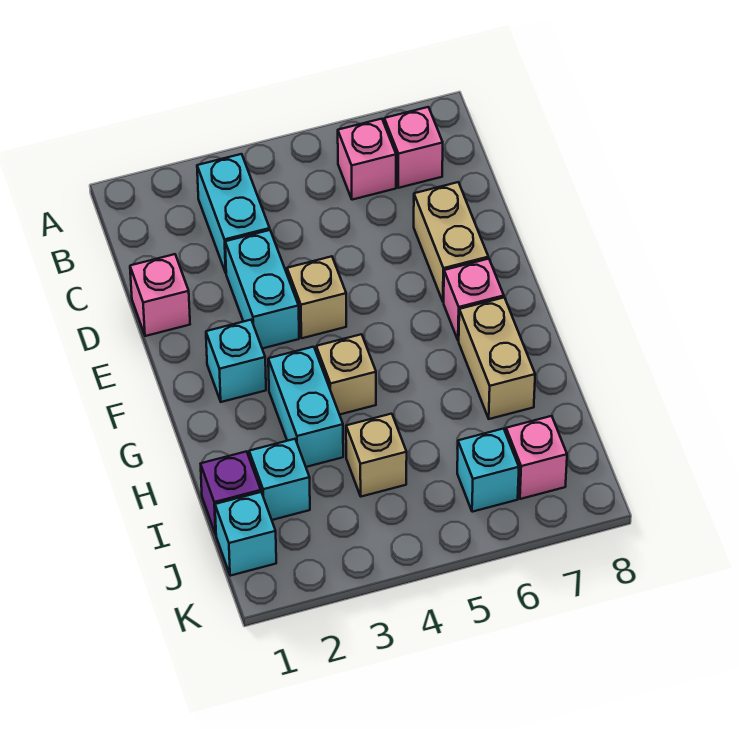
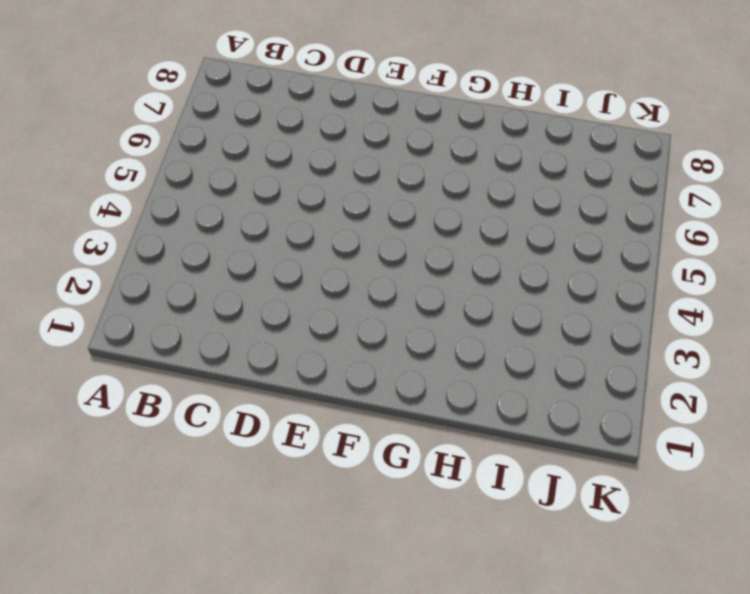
none -> cyan brick B3:C3 level 1
none -> pink brick B6 level 1
none -> pink brick B7 level 1

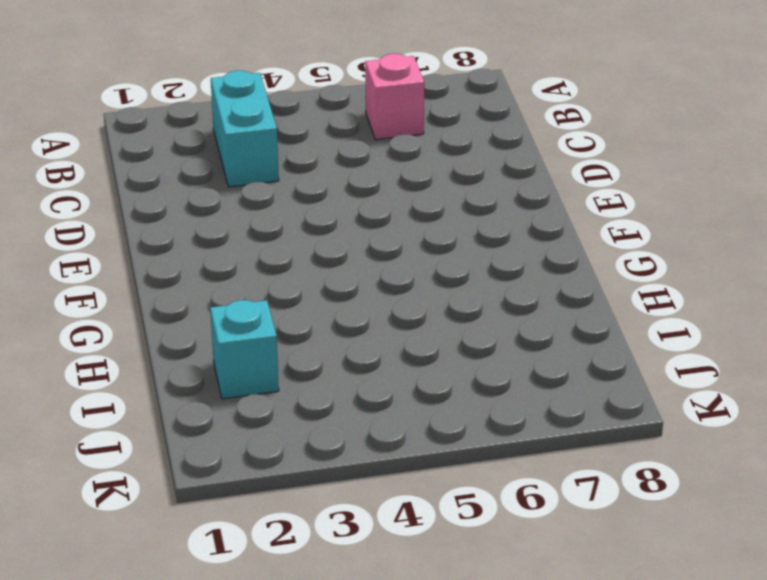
none -> pink brick B7 level 1
none -> pink brick D1 level 1
none -> cyan brick D3:E3 level 1

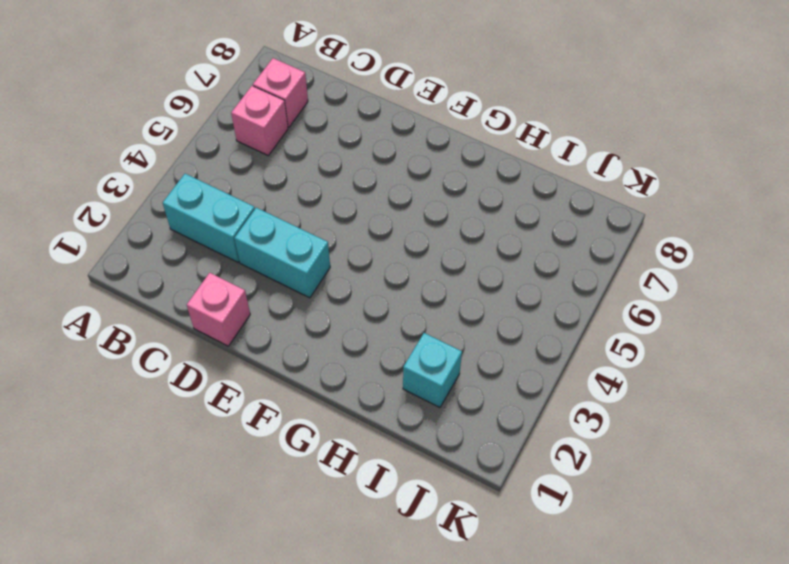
none -> tan brick D7:E7 level 1
none -> tan brick E4 level 1
none -> cyan brick F2 level 1

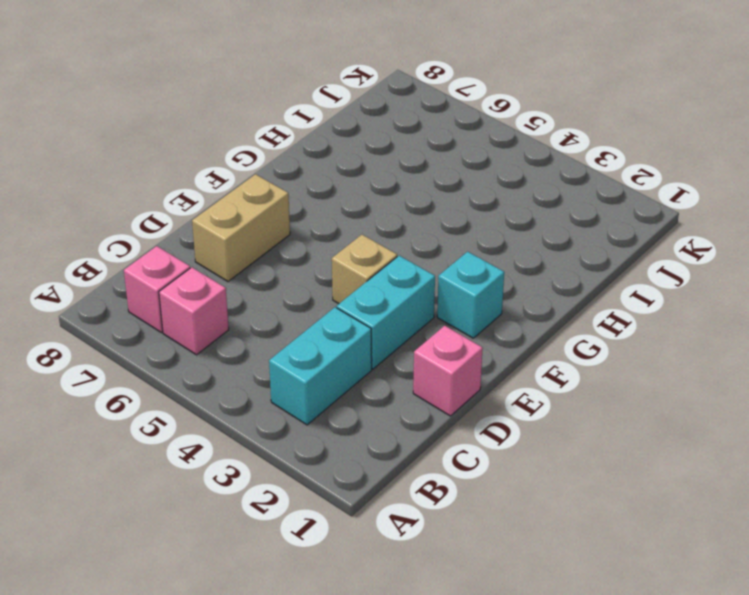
none -> pink brick F7 level 1
none -> cyan brick G3:H3 level 1
none -> tan brick G4 level 1

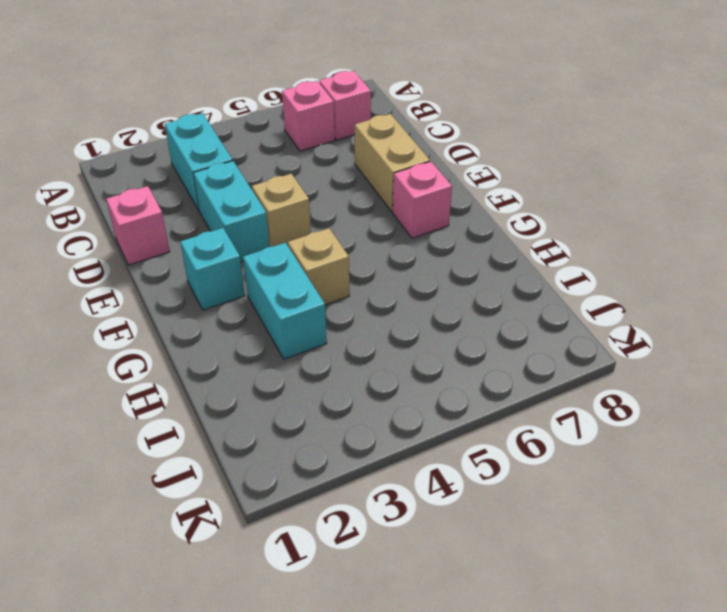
none -> tan brick G7:H7 level 1
none -> purple brick I1 level 1
none -> cyan brick I2 level 1

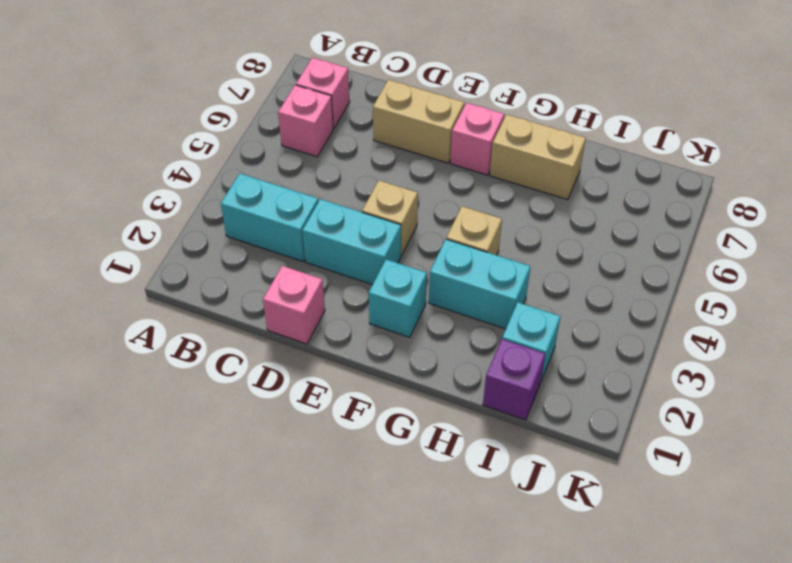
none -> tan brick I4 level 1
none -> cyan brick J1 level 1
none -> cyan brick J6 level 1

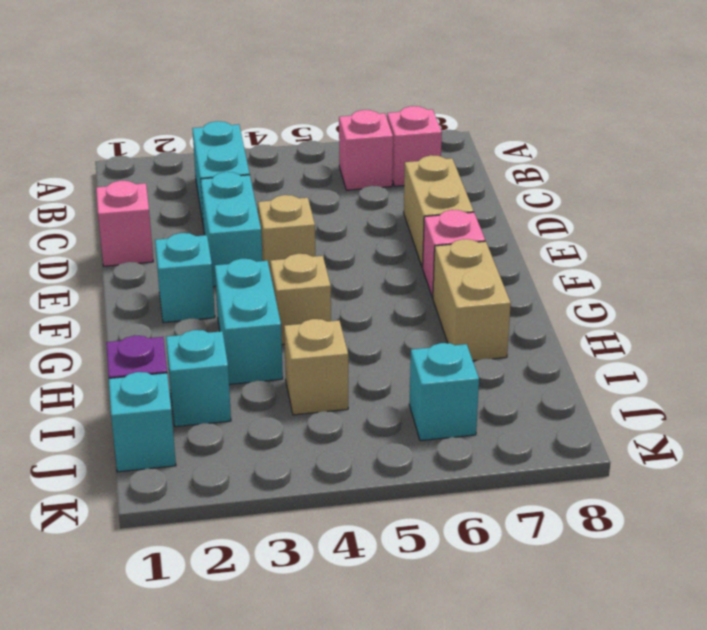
none -> pink brick J7 level 1

